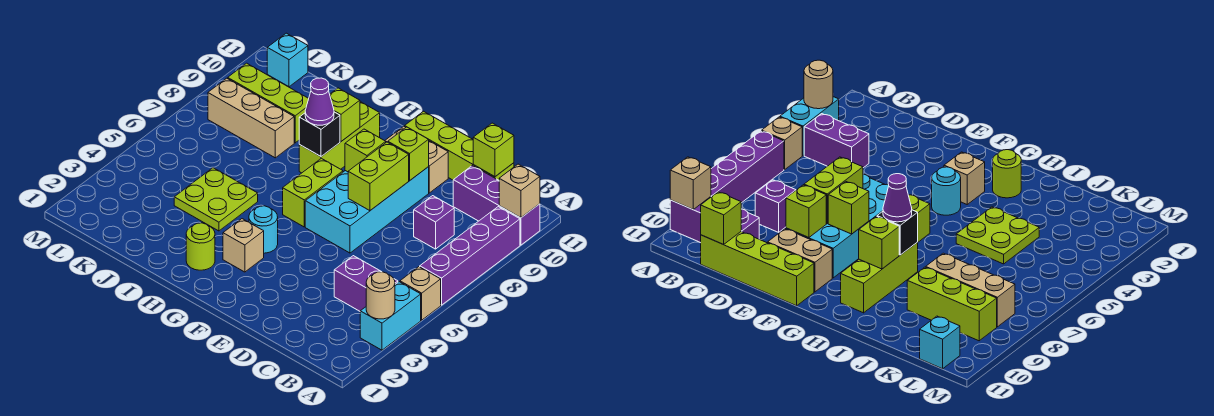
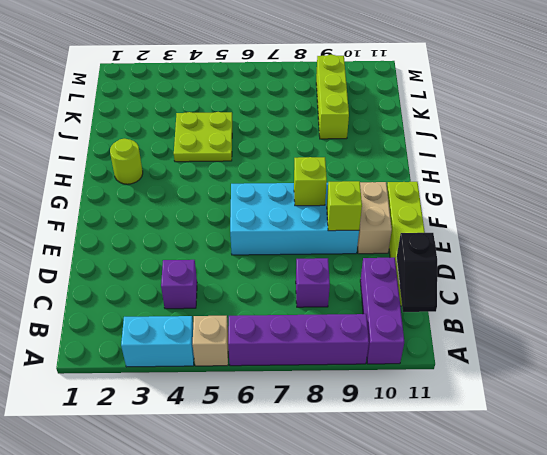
black slope B11:C11 level 2 top C -> lime brick C11 level 2
purple brick C4 level 1 -> purple brick B4:C4 level 1
none -> tan brick G3 level 1
none -> cyan round brick G4 level 1
none -> lime brick G6:G7 level 1

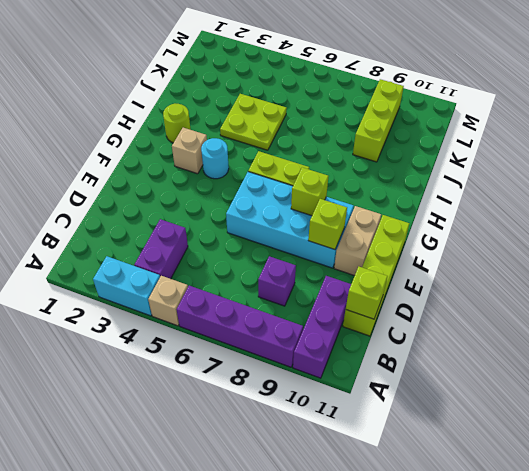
none -> lime brick H8:H10 level 1
none -> tan brick J8:L8 level 1
none -> cyan brick L11 level 1

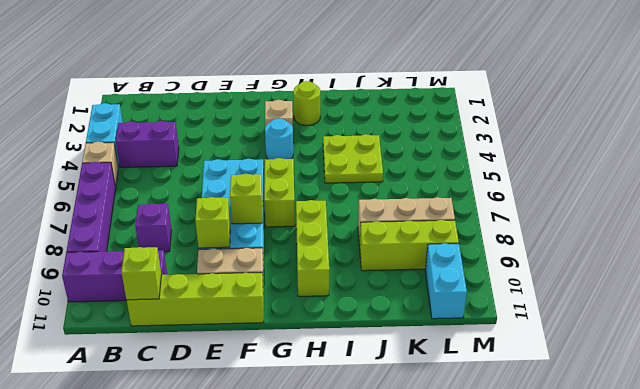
cyan brick L10:L11 level 1 -> cyan brick L11 level 1
none -> tan round brick A3 level 2
none -> tan brick A10 level 2
none -> lime brick E7:E8 level 2

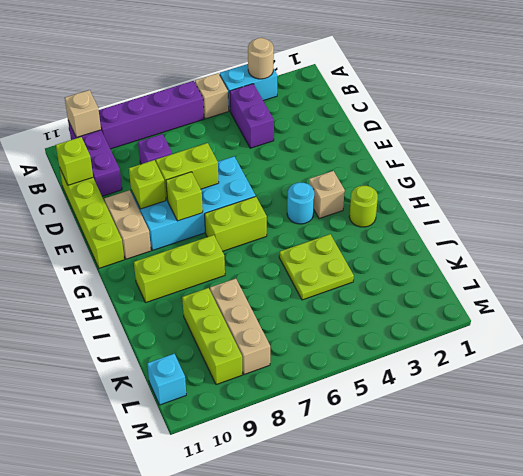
none -> black brick H8 level 2
none -> lime brick H9 level 2
none -> purple cone H8 level 3

